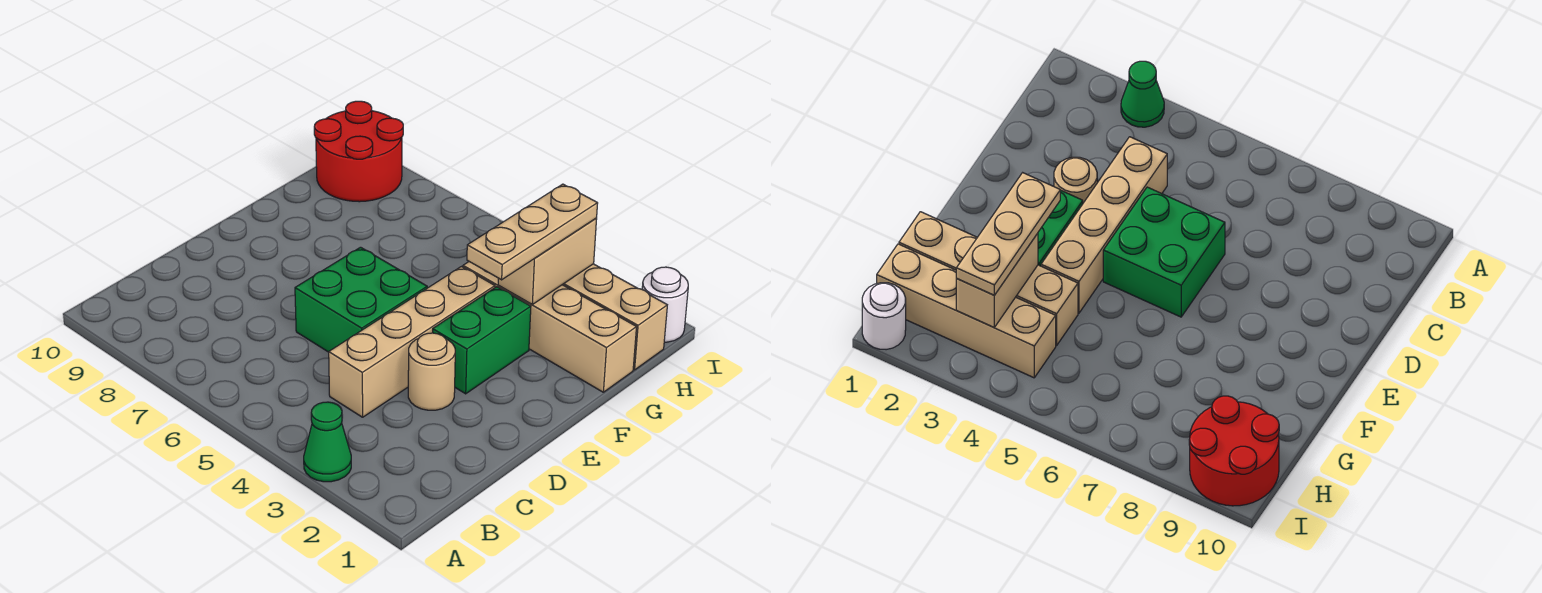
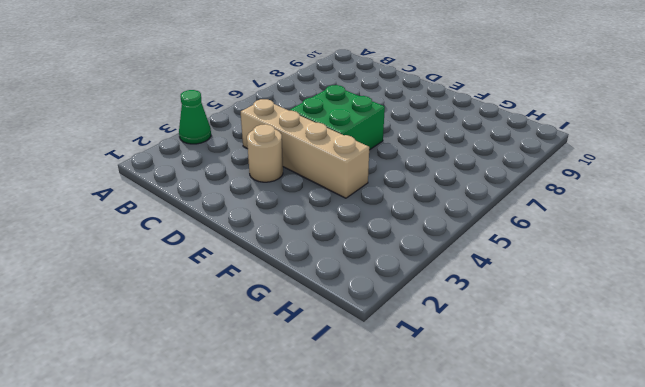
none -> green brick E3:F3 level 1
none -> tan brick G1:G4 level 1

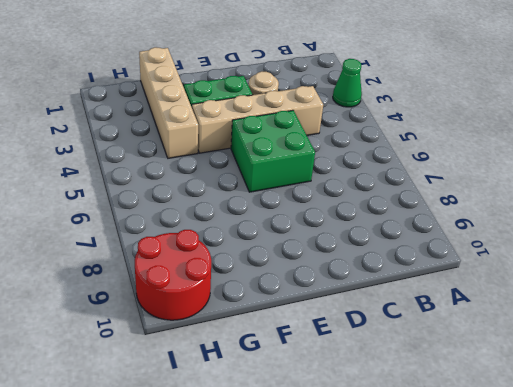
none -> tan brick H1:H4 level 1
none -> white round brick I1 level 1

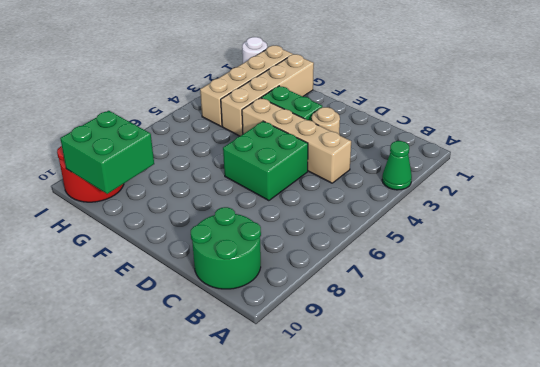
green round brick B9:C10 level 1 -> none
green brick G9:H10 level 2 -> none
none -> tan brick G3:H3 level 2
none -> tan plate F3:H3 level 3

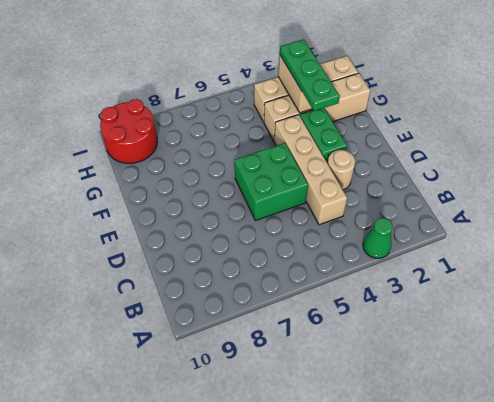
green plate F3:H3 level 3 -> tan plate F3:H3 level 3
none -> white round brick I1 level 1

